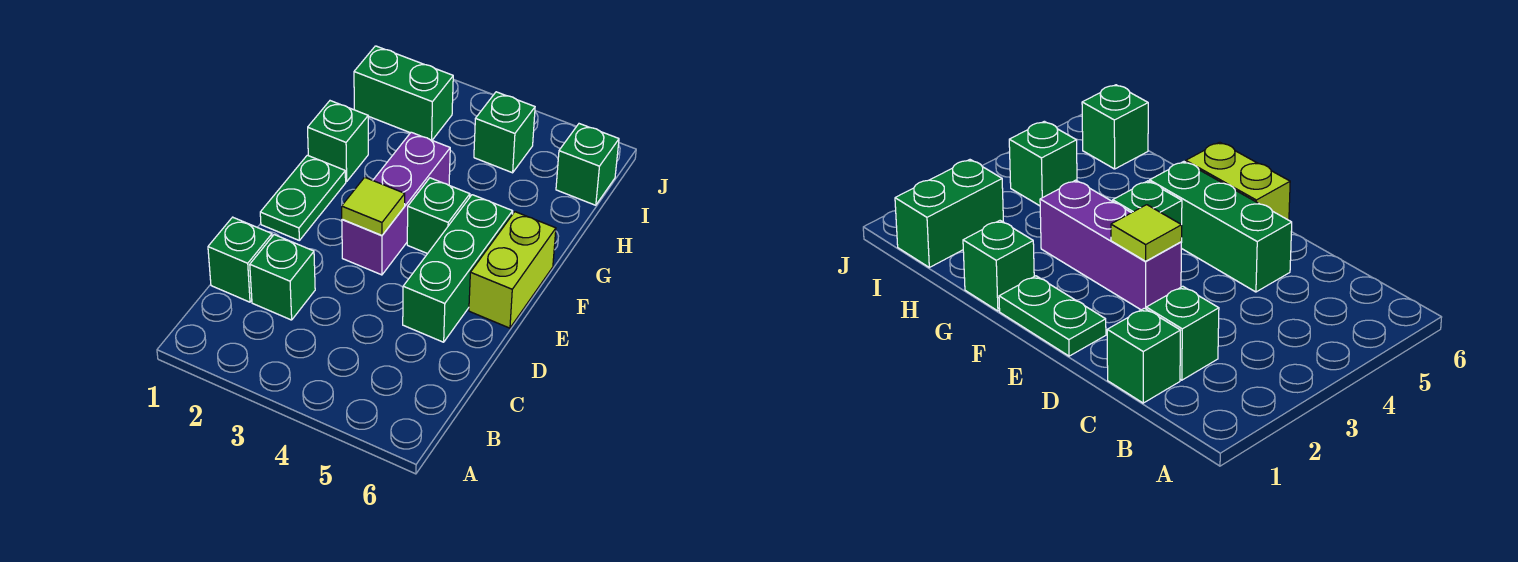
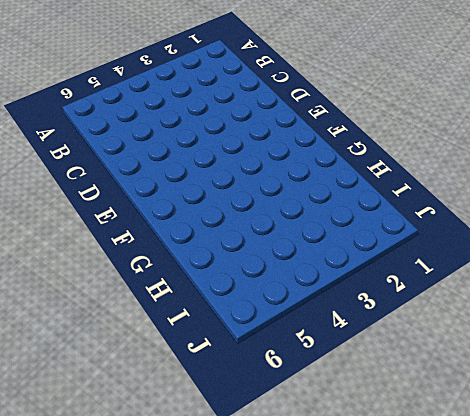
none -> green brick C1 level 1
none -> green brick C2 level 1
none -> green brick D5:F5 level 1

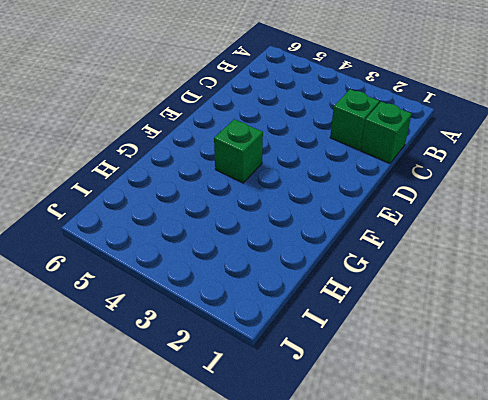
none -> green brick D5:F5 level 1
none -> green plate E1:F1 level 1
none -> purple brick E3:G3 level 1

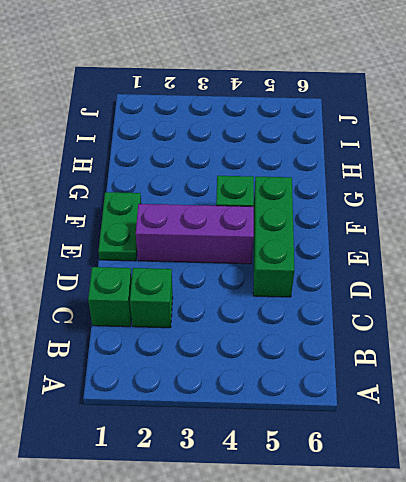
purple brick E2:E4 level 1 -> purple brick E3:G3 level 1
none -> lime brick E6:F6 level 1
none -> green brick G1 level 1
none -> green brick I1:I2 level 1

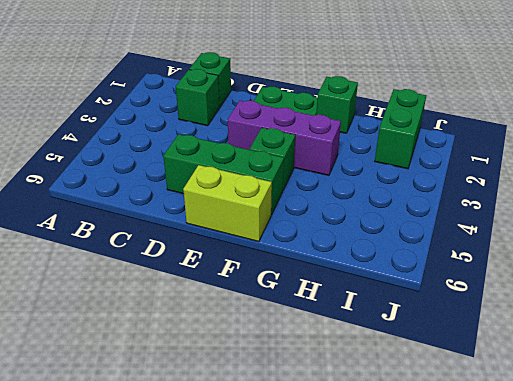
none -> green brick I4 level 1
none -> green brick I6 level 1
none -> lime tile E3 level 2

